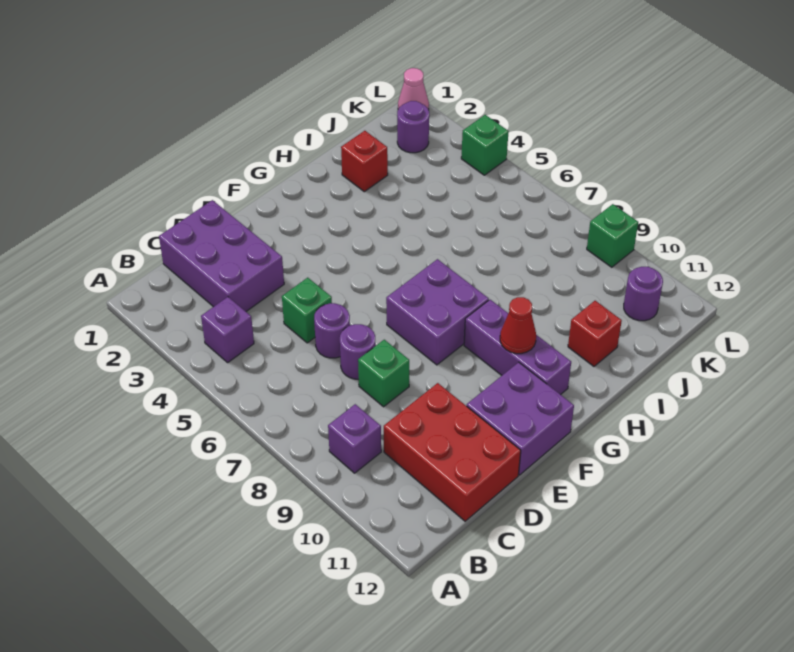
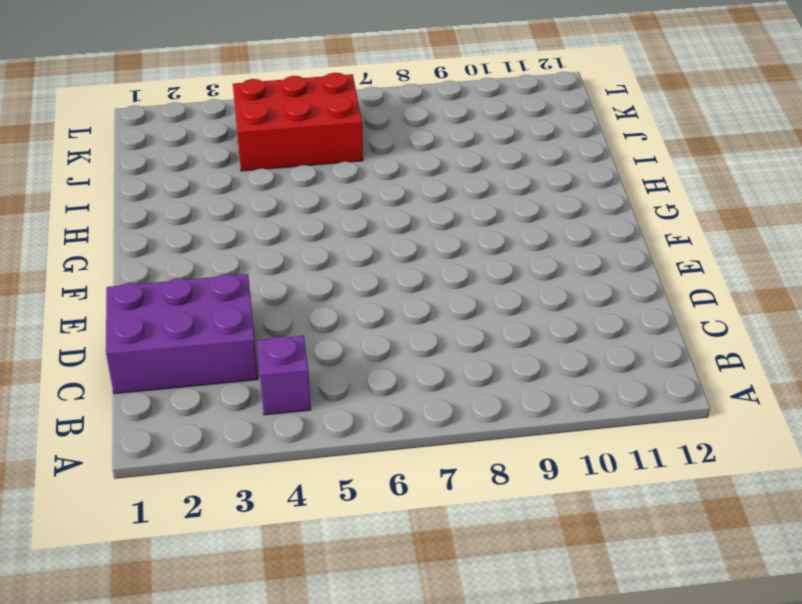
red brick J4:K6 level 1 -> red brick C10:D12 level 1
none -> purple brick B9 level 1
none -> green brick D5 level 1
none -> purple round brick D6 level 1

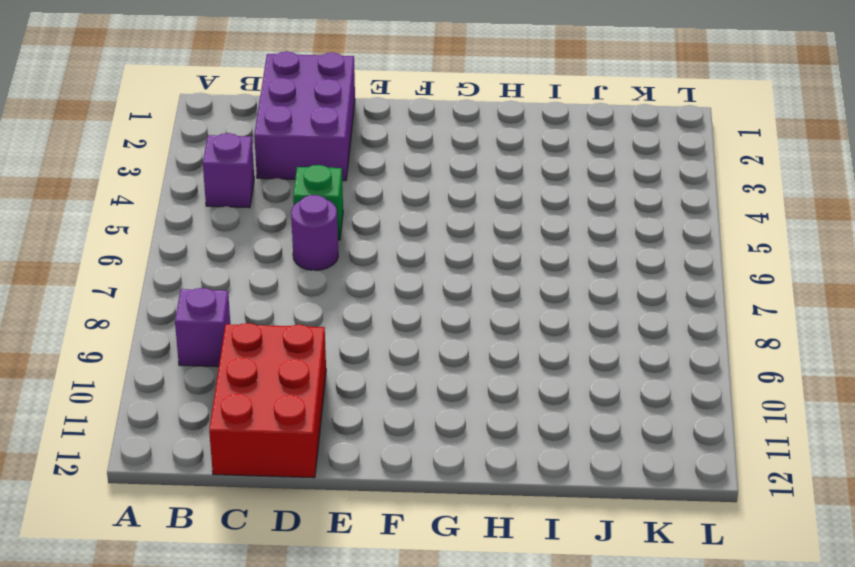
none -> purple round brick D7 level 1
none -> green brick D8 level 1
none -> purple brick E11:F12 level 1

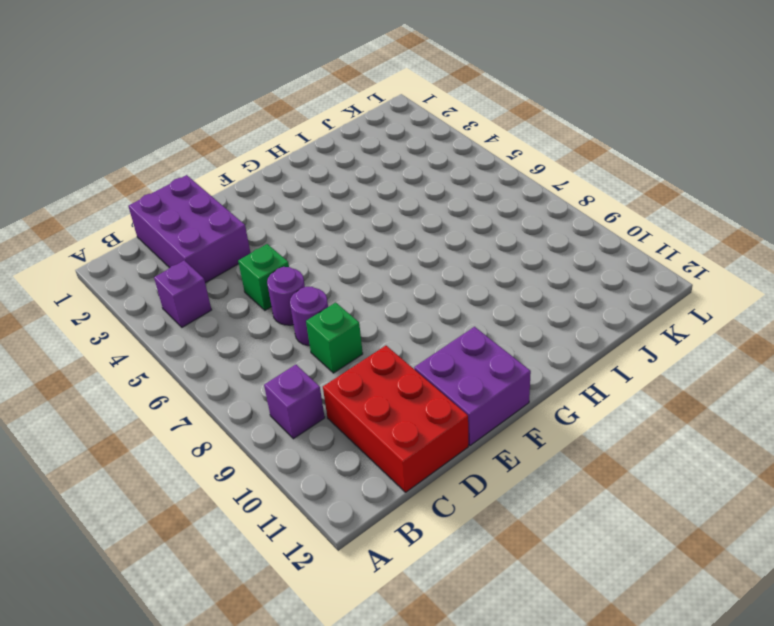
none -> purple brick F7:G8 level 1
none -> purple brick G9:G11 level 1
none -> red brick I2 level 1

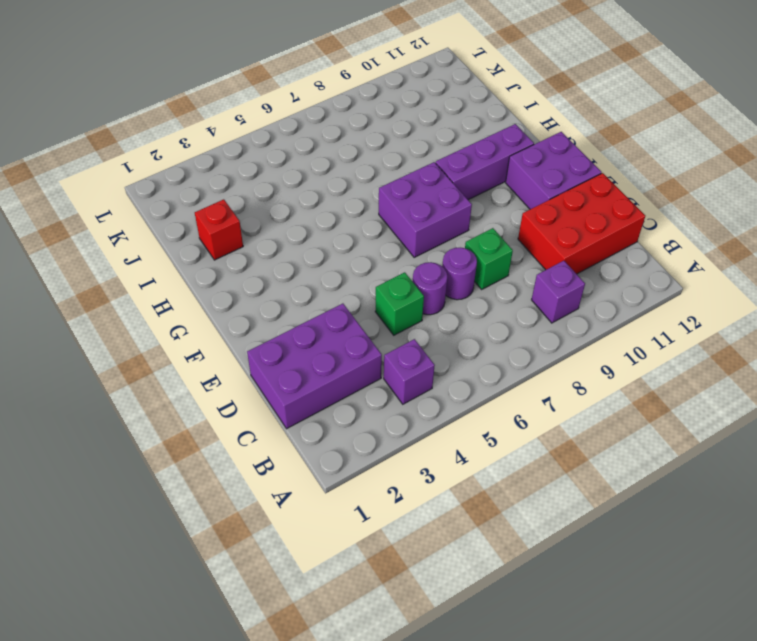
none -> red brick I11 level 1
none -> purple round brick K2 level 1
none -> purple round brick K11 level 1

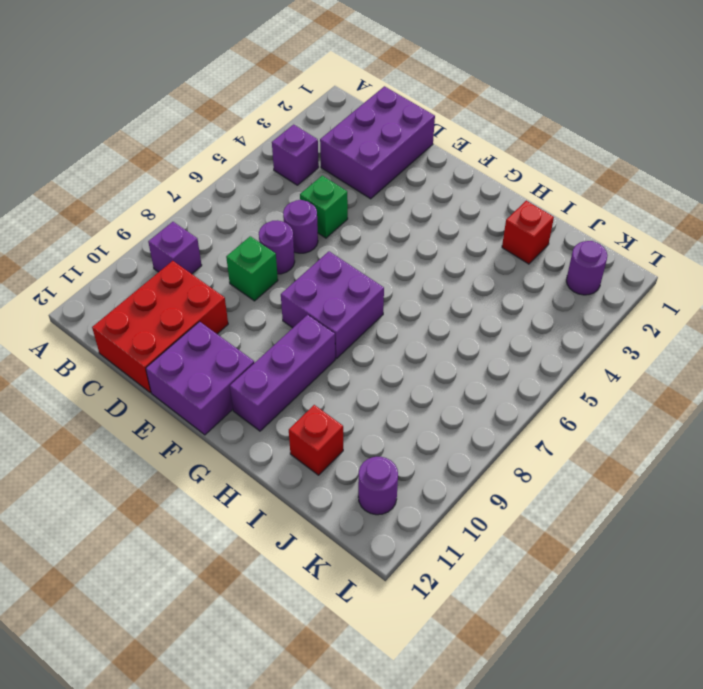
none -> pink cone L1 level 1
none -> green brick L4 level 1
none -> green brick L9 level 1

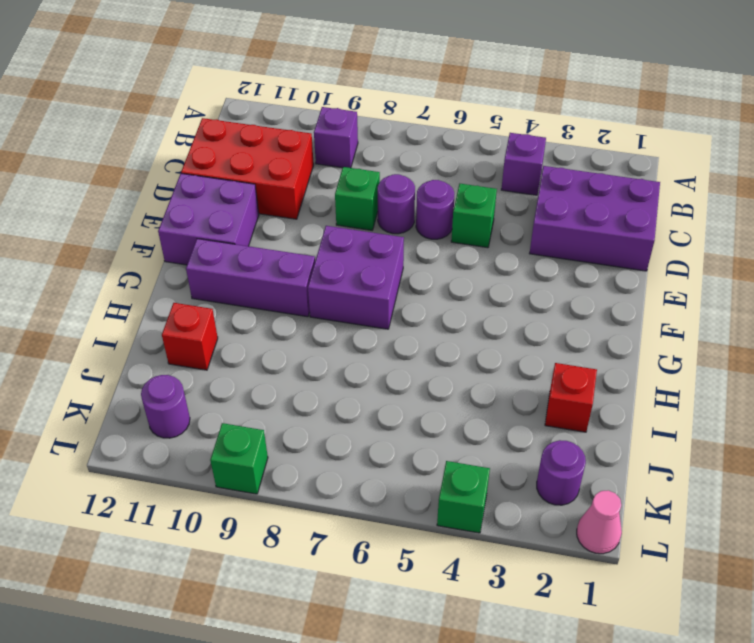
none -> red cone G10 level 2

